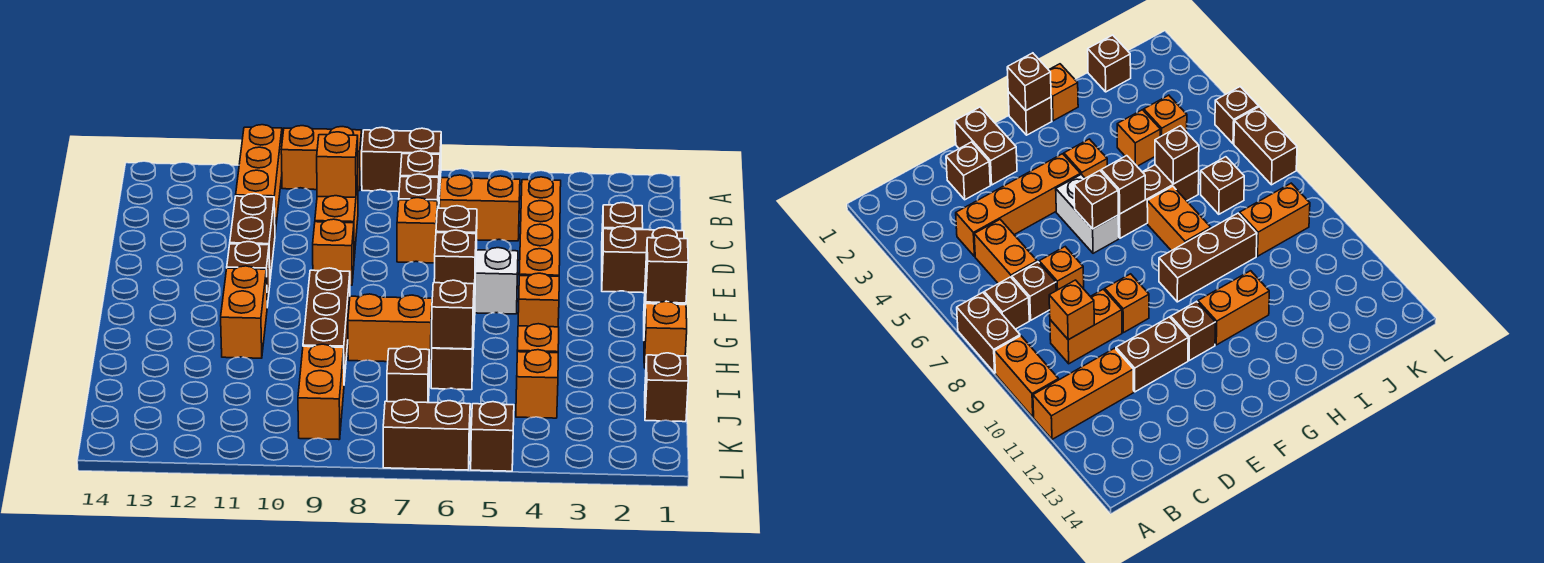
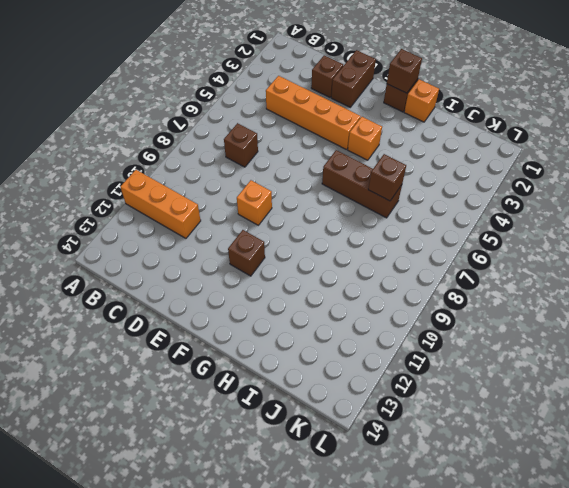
none -> brown brick A7:A8 level 1
none -> orange brick A9:A10 level 1
none -> brown brick B7 level 1
none -> orange brick C5:C6 level 1

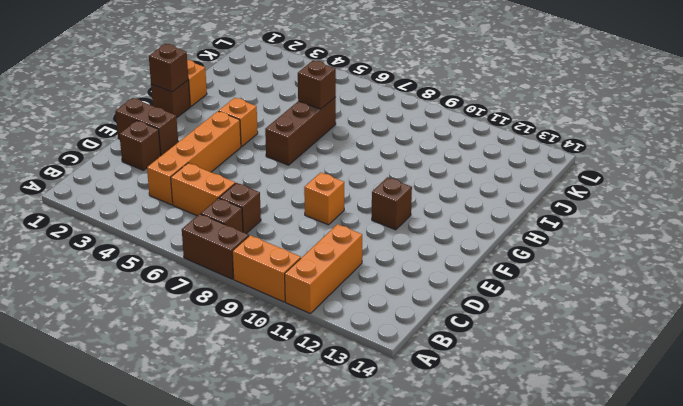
none -> orange brick C9:D9 level 1
none -> orange brick D7 level 1
none -> brown brick D11:E11 level 1
none -> white brick F5:F6 level 1

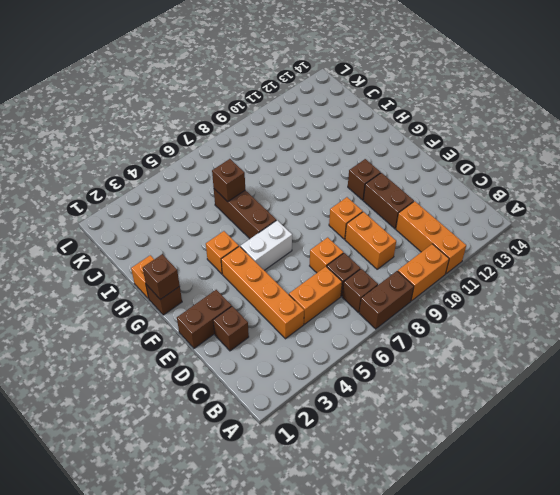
none -> brown brick G9:I9 level 1
none -> orange brick G11:H11 level 1
none -> orange brick H7:H8 level 1
none -> orange brick I4 level 1

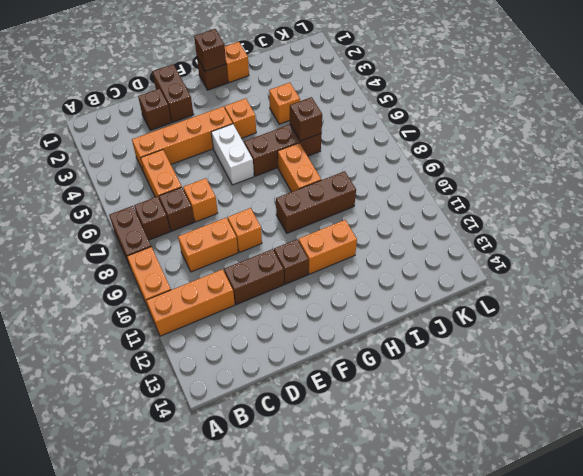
none -> brown brick J1 level 1
none -> orange brick J4 level 1
none -> brown brick J7 level 1
none -> orange brick J9:K9 level 1

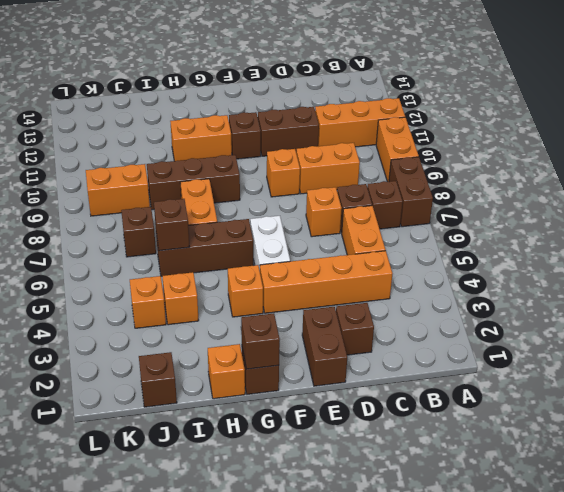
none -> brown brick L5 level 1
none -> brown brick L6:L7 level 1
none -> orange brick C9 level 2
none -> brown brick F6 level 2

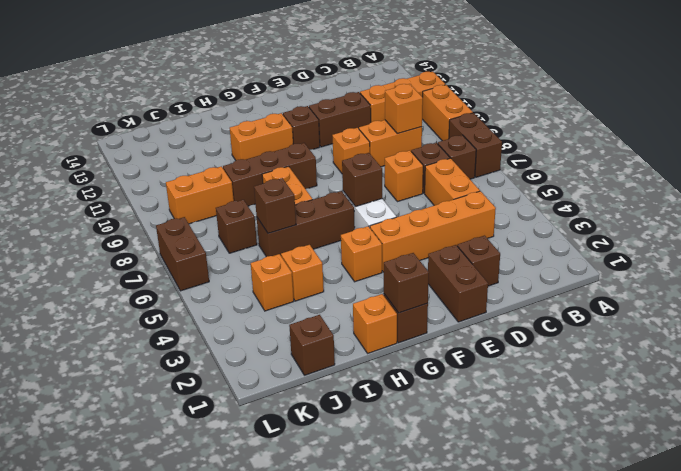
none -> brown brick L5 level 1
none -> brown brick G6 level 2

